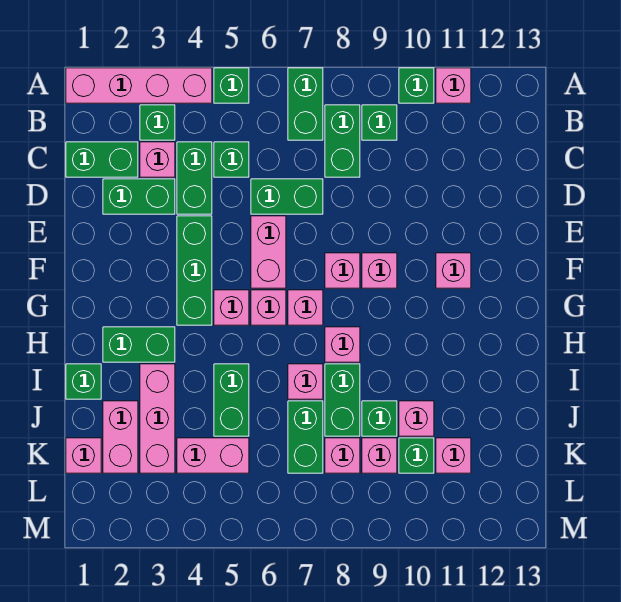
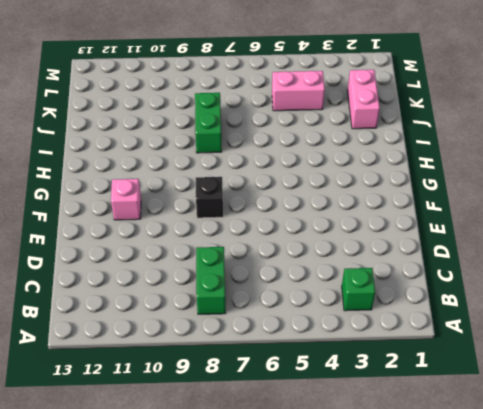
black brick F8 level 1 -> pink brick F8 level 1
none -> pink brick A1:A4 level 1
none -> green brick A5 level 1
none -> green brick A7:B7 level 1
none -> green brick A10 level 1

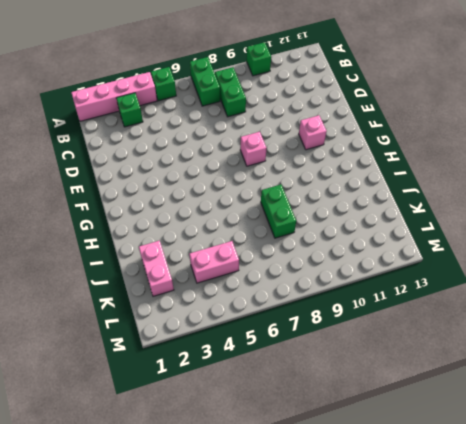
none -> pink brick A11 level 1
none -> green brick B9 level 1
none -> green brick C1:C2 level 1
none -> pink brick C3 level 1

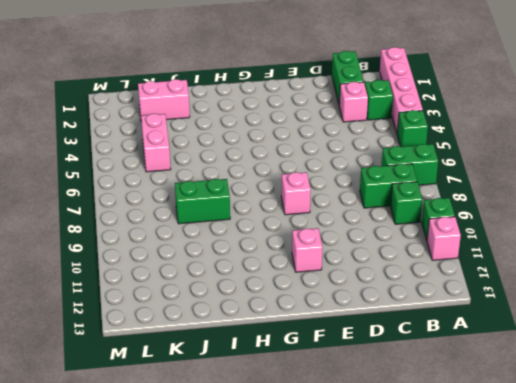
none -> green brick C4:D4 level 1
none -> green brick C5 level 1
none -> green brick D2:D3 level 1
none -> green brick D6:D7 level 1

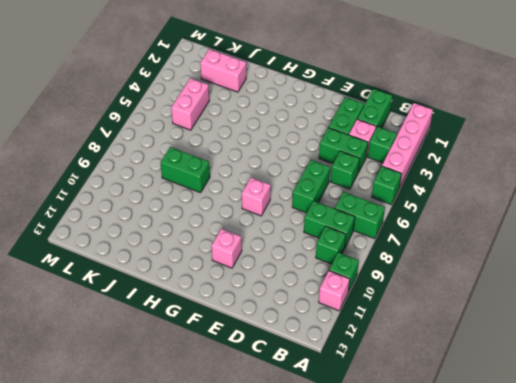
none -> green brick E4:G4 level 1
none -> pink brick E6:F6 level 1
none -> pink brick F9 level 1
none -> pink brick G5 level 1

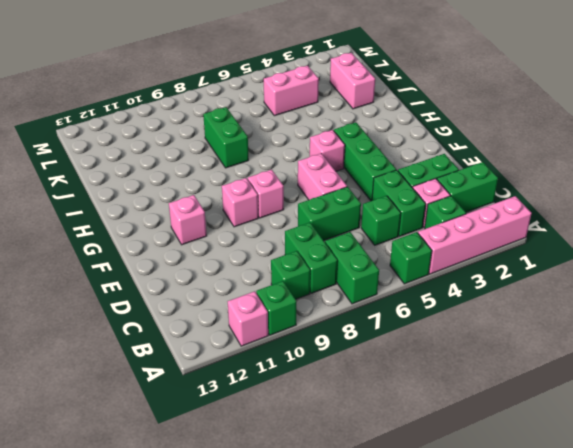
none -> pink brick G6 level 1
none -> pink brick G7 level 1
none -> green brick H2:H3 level 1
none -> pink brick H8 level 1

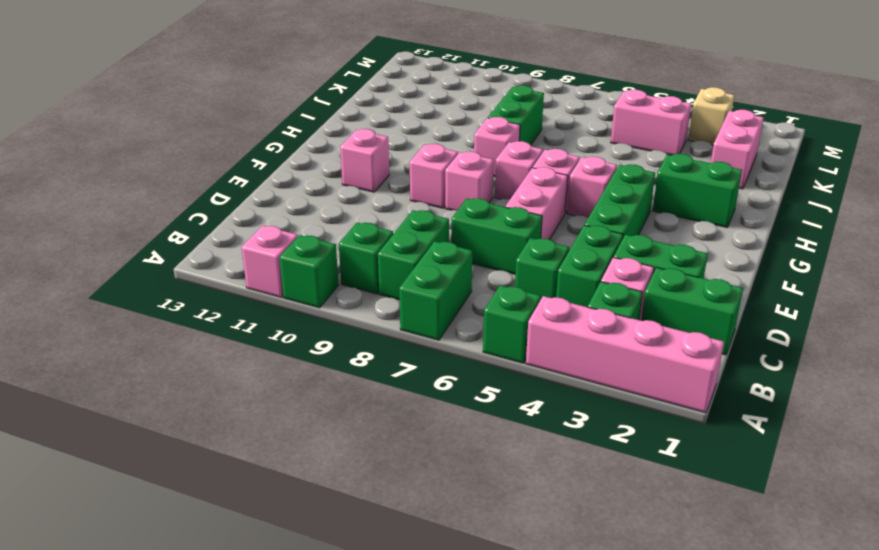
tan brick L3 level 1 -> none
none -> green brick I1 level 1
none -> pink brick I3:K3 level 1
none -> green brick I5:J5 level 1
none -> pink brick I7 level 1

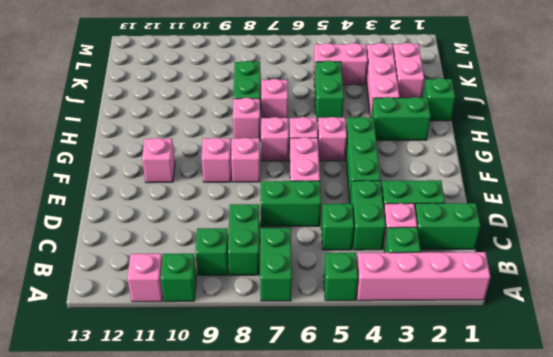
none -> green brick J7:K7 level 1
none -> green brick J9 level 1
none -> pink brick J10 level 1
none -> pink brick K1 level 1

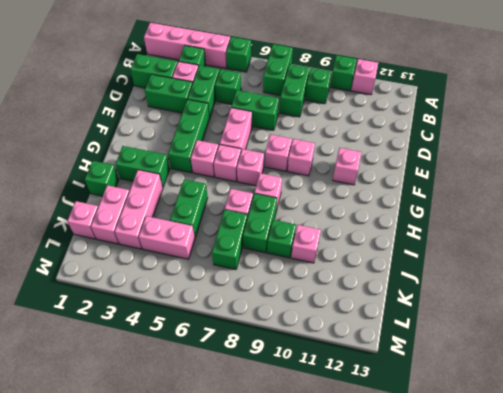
none -> pink brick K8 level 1
none -> pink brick K9 level 1
none -> green brick K10 level 1
none -> pink brick K11 level 1

